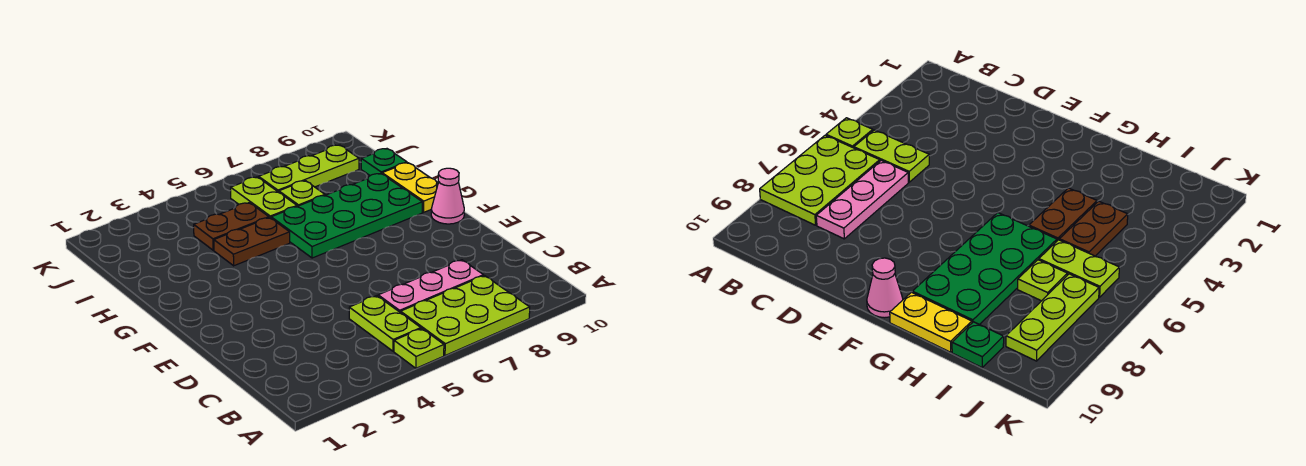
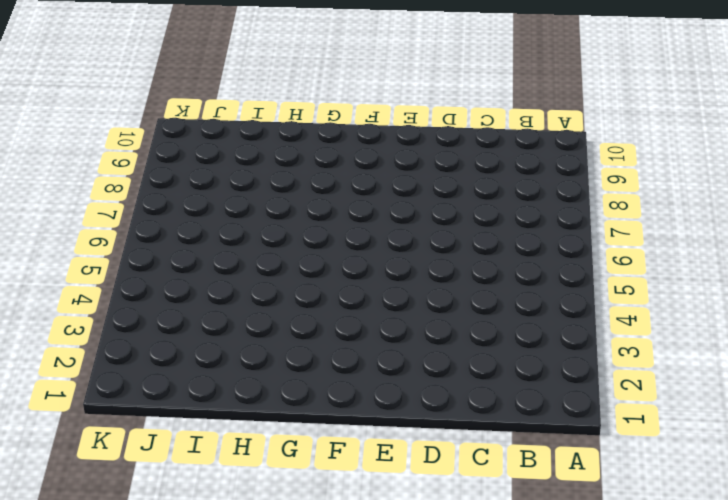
none -> lime plate A5 level 1
none -> lime plate A6:B8 level 1
none -> lime plate B5:C5 level 1

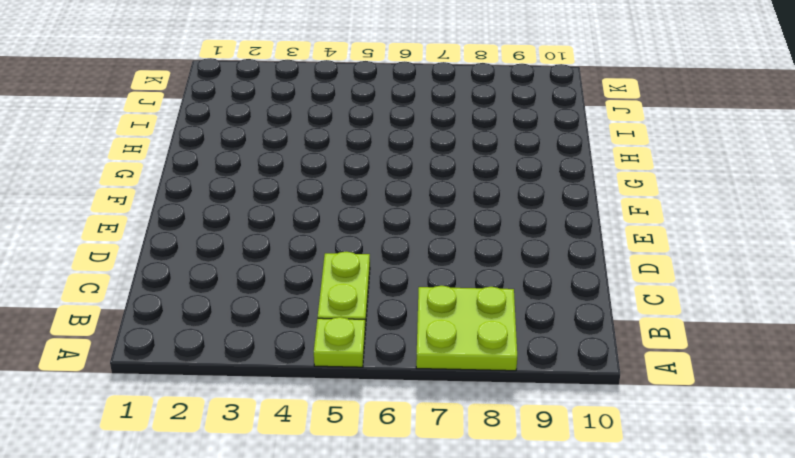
lime plate A7:B8 level 1 -> lime plate A6:B8 level 1
none -> pink plate C6:C8 level 1
none -> pink cone F10 level 1
none -> green plate G6:H9 level 1

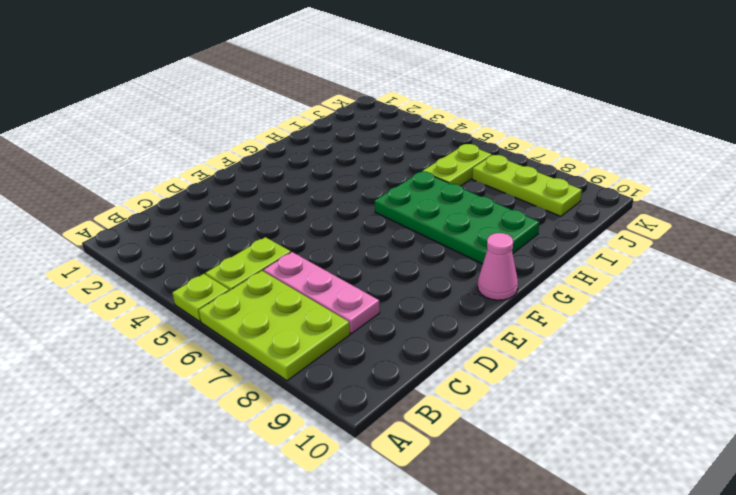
none -> yellow plate G10:H10 level 1
none -> brown plate H4:H5 level 1
none -> brown plate I4:I5 level 1

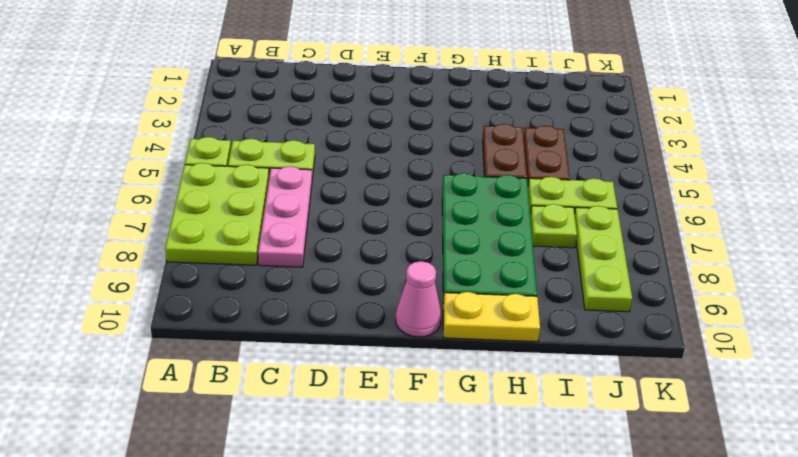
none -> green plate I10 level 1

